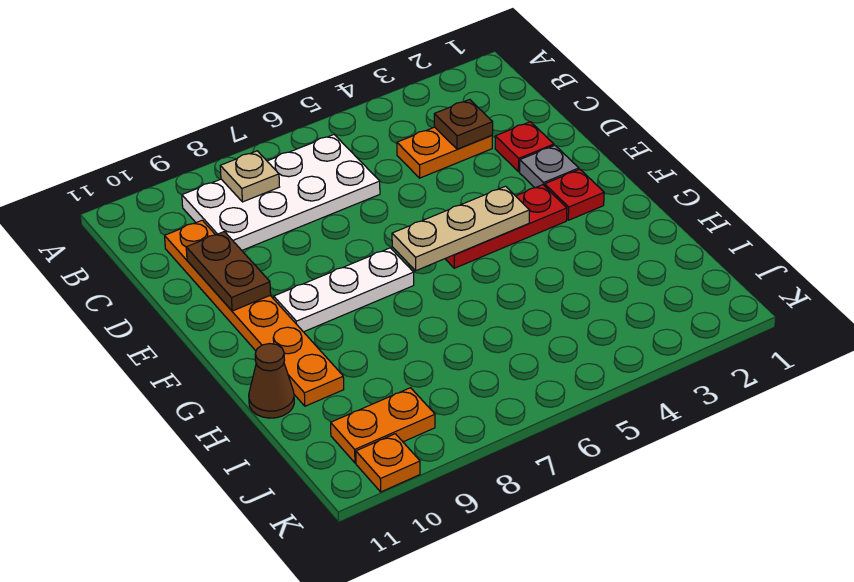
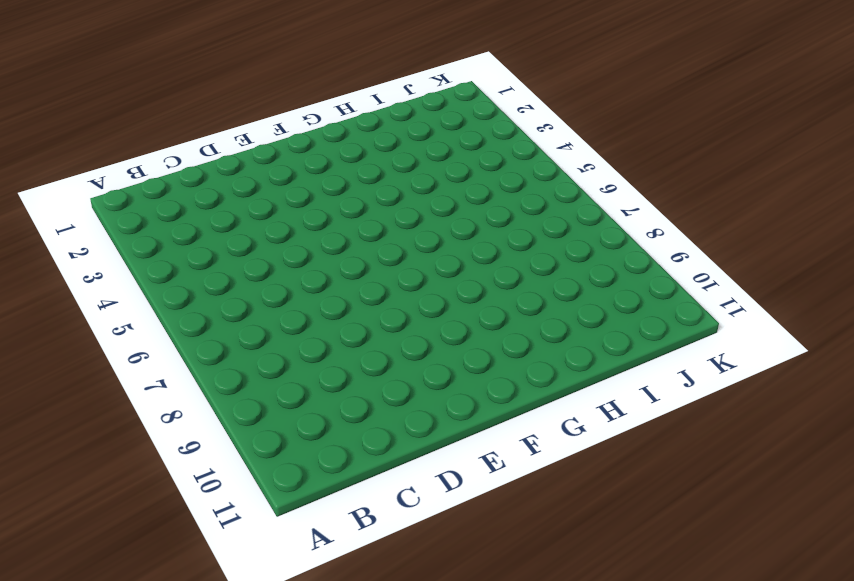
none -> white plate B6:C9 level 1
none -> orange plate C3:C4 level 1
none -> orange plate C10:H10 level 1

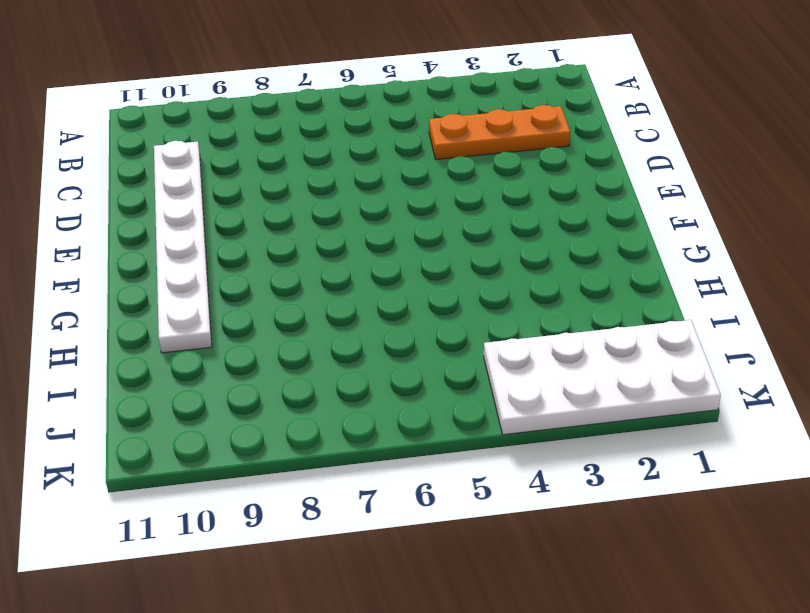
orange plate C2:C4 level 1 -> orange plate C3:C4 level 1
white plate C10:H10 level 1 -> orange plate C10:H10 level 1
white plate J1:K4 level 1 -> white plate B6:C9 level 1
none -> red plate D2 level 1
none -> grey plate E2 level 1
none -> red plate F2 level 1

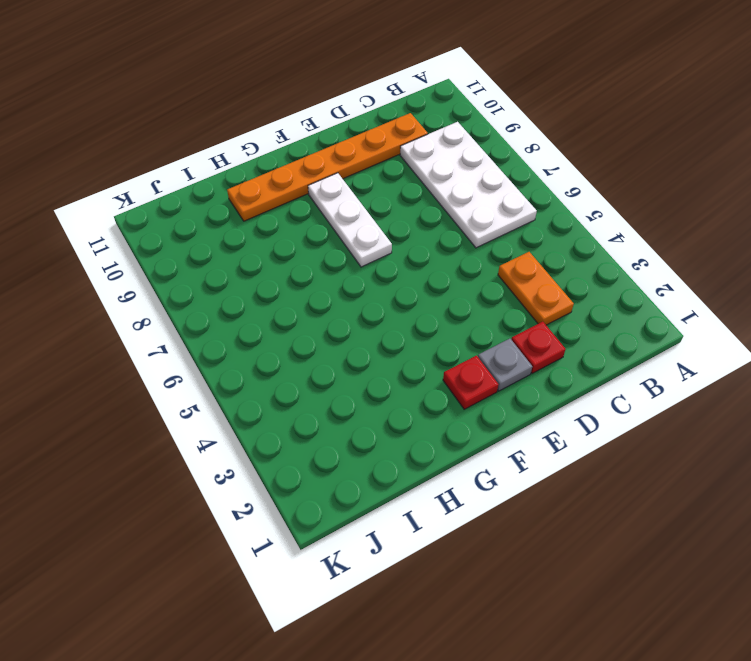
none -> red plate F3:F5 level 1
none -> brown cone H11 level 1
none -> orange plate J9:J10 level 1

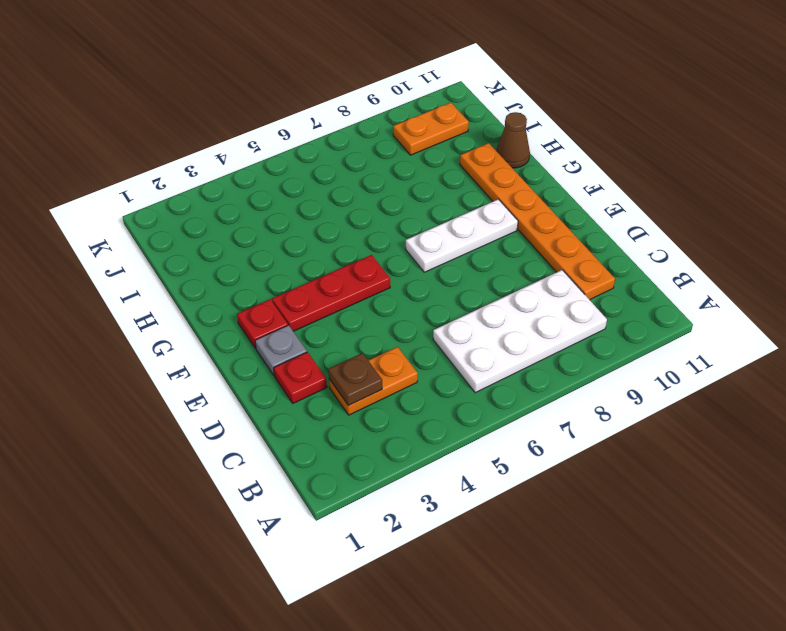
none -> orange plate K10 level 1
none -> tan plate B8 level 2
none -> brown plate D10:E10 level 2

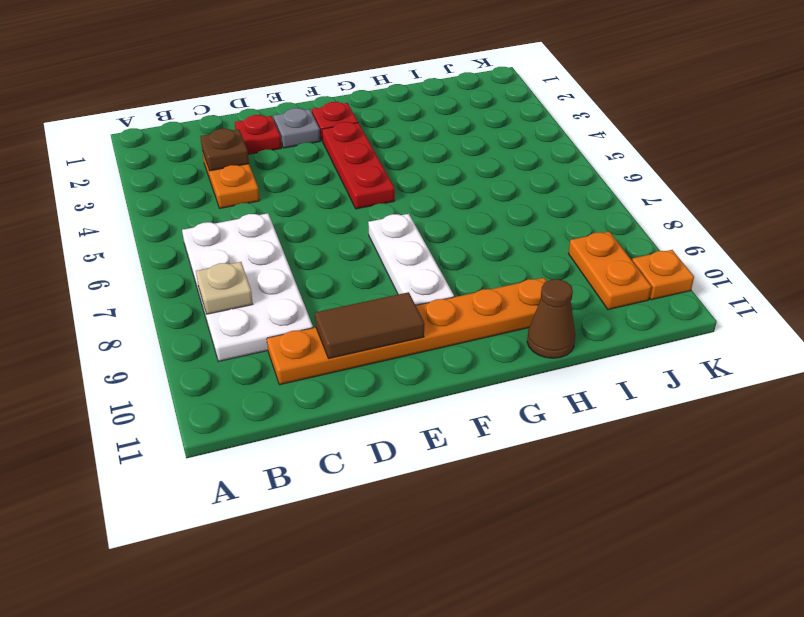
brown tile D10:E10 level 2 -> brown plate D10:E10 level 2
none -> tan plate F4:F6 level 2

